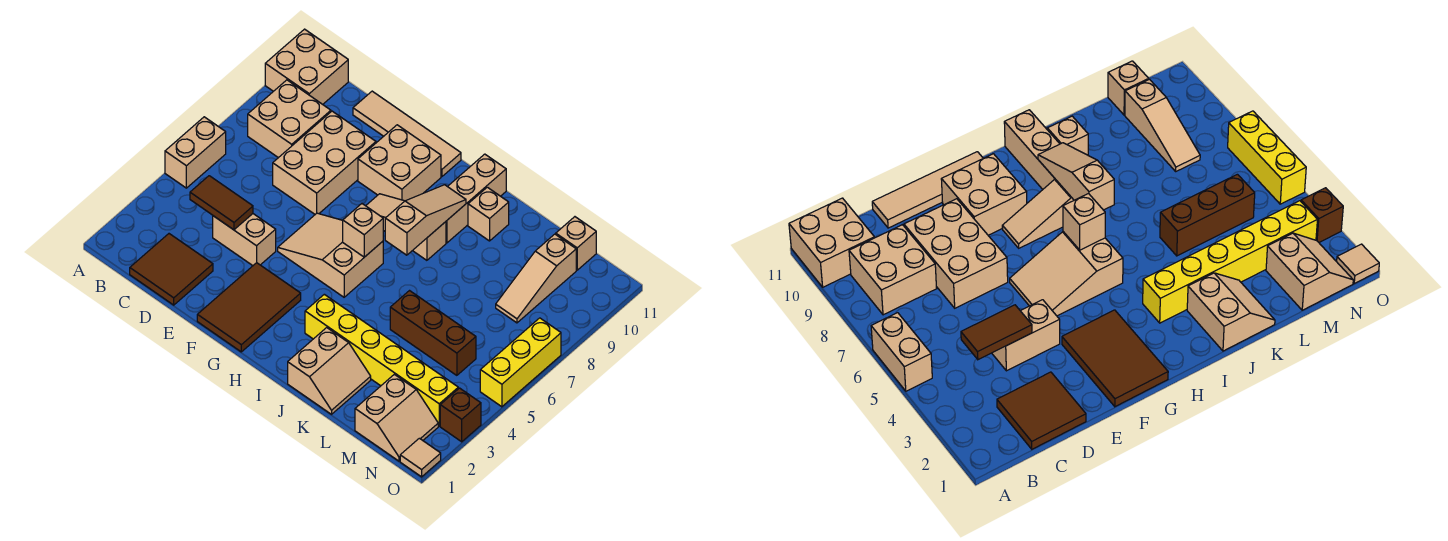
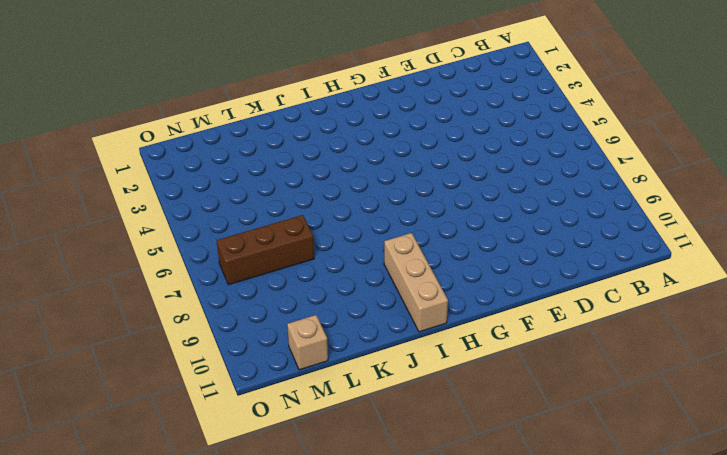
brown brick L7:N7 level 1 -> brown brick K5:M5 level 1
none -> tan brick A5:A6 level 1
none -> tan brick A10:B11 level 1
none -> tan brick B8:C9 level 1

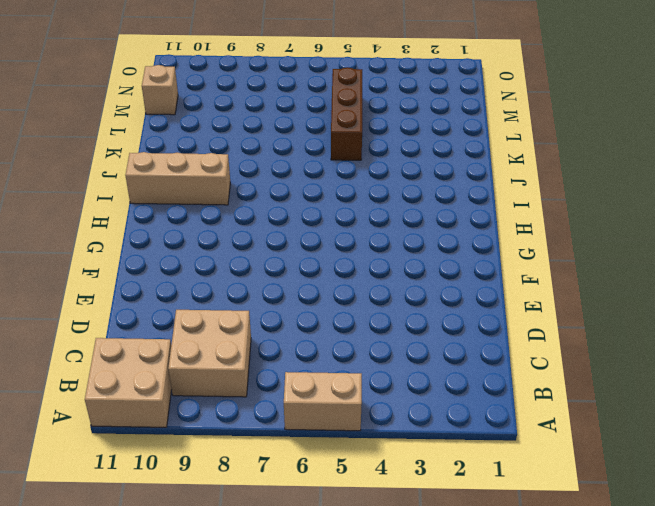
none -> brown tile C1:D2 level 1
none -> tan brick D4:E4 level 1
none -> tan brick D7:E9 level 1

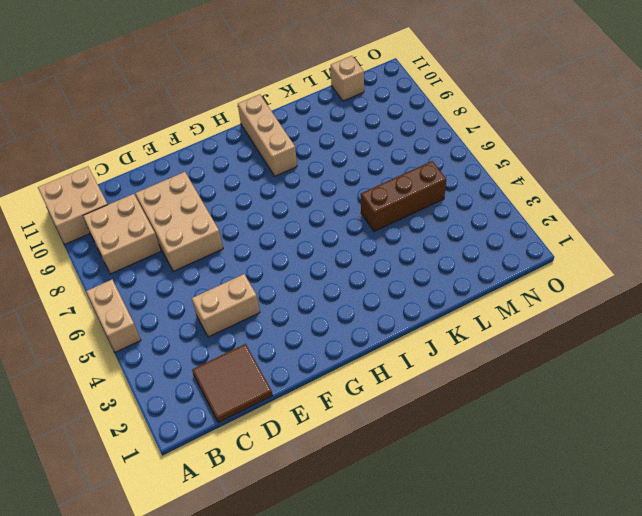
none -> tan tile D11:G11 level 1
none -> brown tile F1:G3 level 1
none -> tan slope F5:H6 level 1 top H

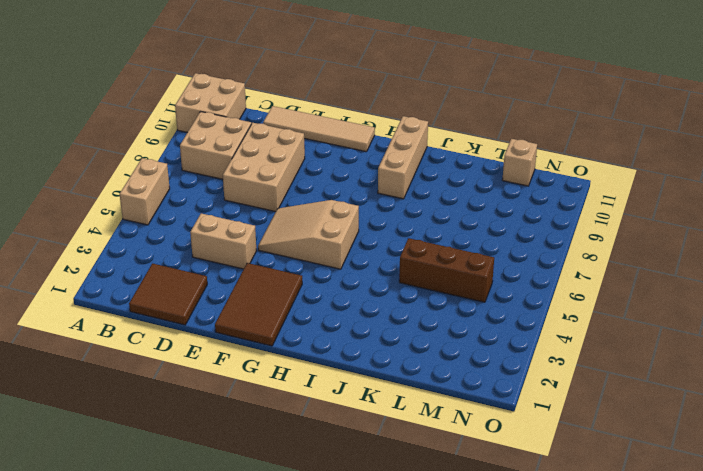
none -> tan brick F9:G10 level 1
none -> tan slope G8:I8 level 1 top I
none -> yellow brick I3:N3 level 1

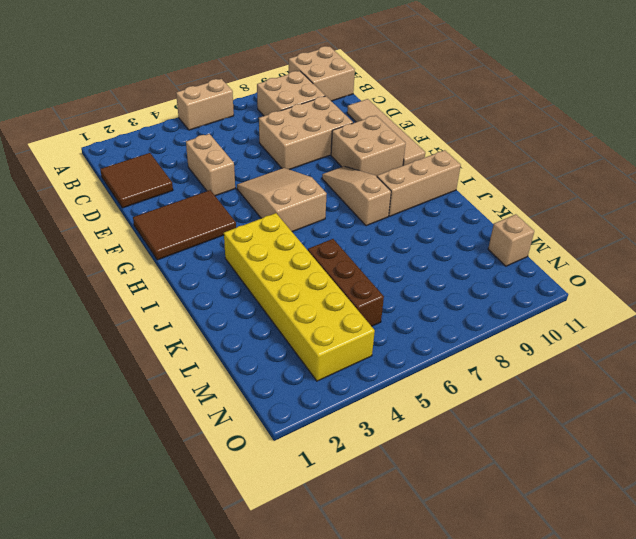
yellow brick I3:N4 level 1 -> yellow brick I3:N3 level 1
none -> tan slope J1:K2 level 1 top J
none -> tan brick J10 level 1
none -> tan slope M1:N2 level 1 top M

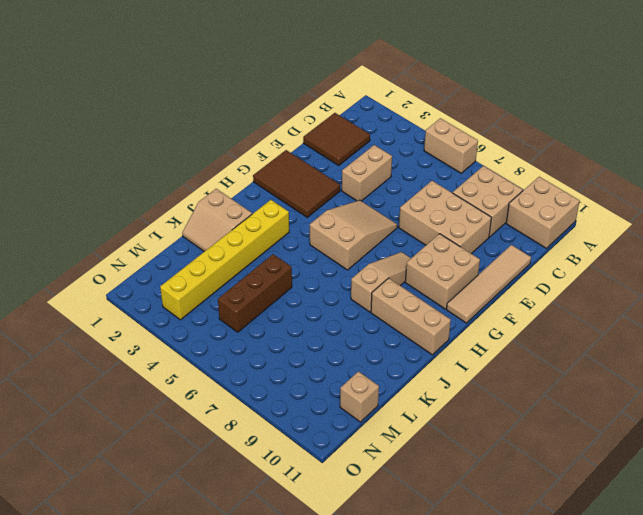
none -> tan brick J10 level 1
none -> tan slope M1:N2 level 1 top M
none -> tan slope M8:M10 level 1 top 10

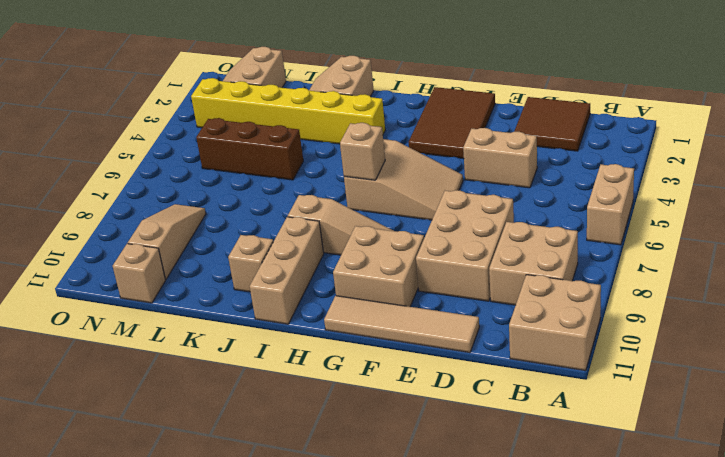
none -> tan tile O1 level 1
none -> brown brick O3 level 1
none -> yellow brick O5:O7 level 1

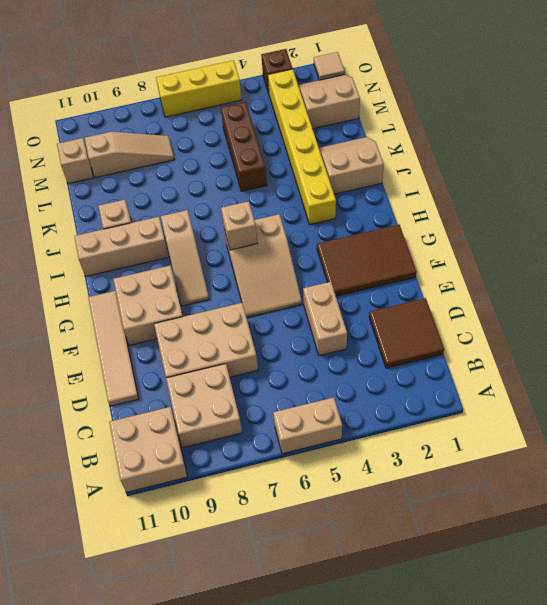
none -> brown tile C4:D4 level 2
none -> tan slope I7:I9 level 2 top 7

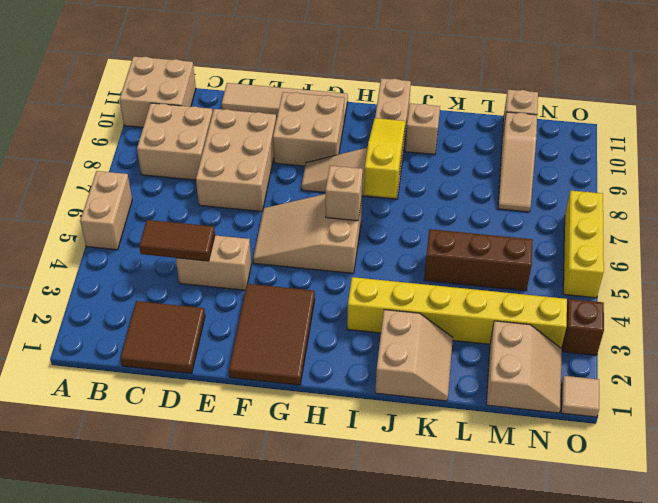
yellow slope I7:I9 level 2 top 7 -> tan slope I7:I9 level 2 top 7

